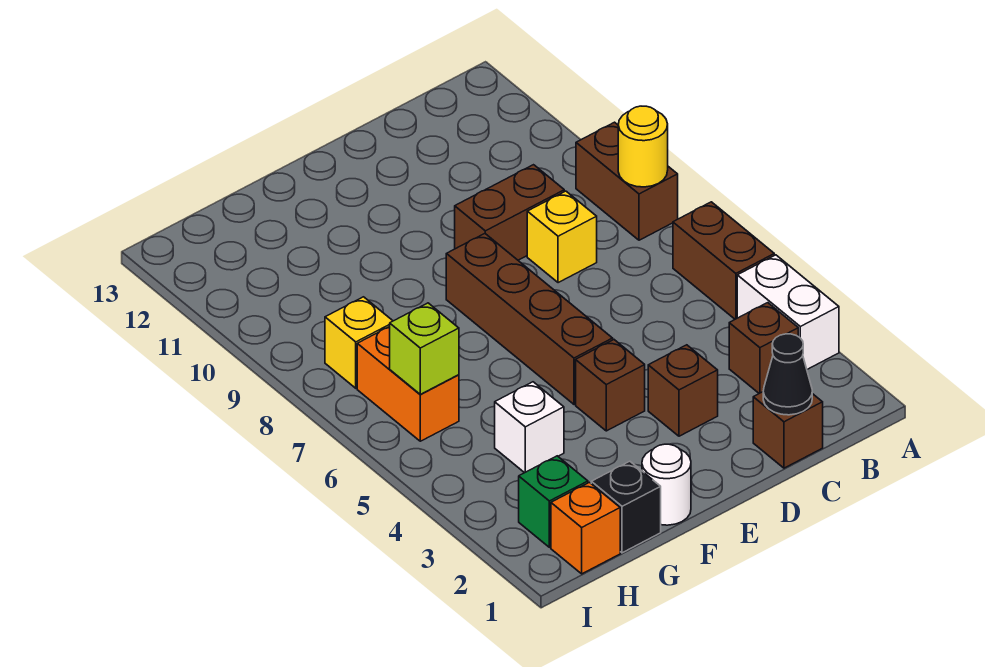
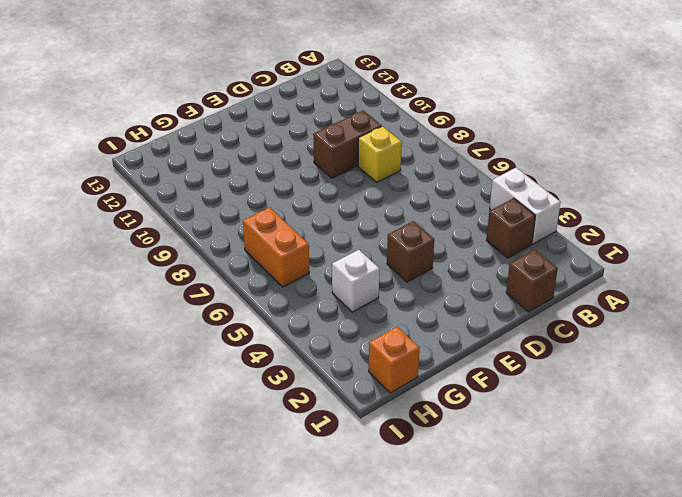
none -> brown brick A5:A6 level 1
none -> brown brick A8:A9 level 1
none -> brown brick D3 level 1

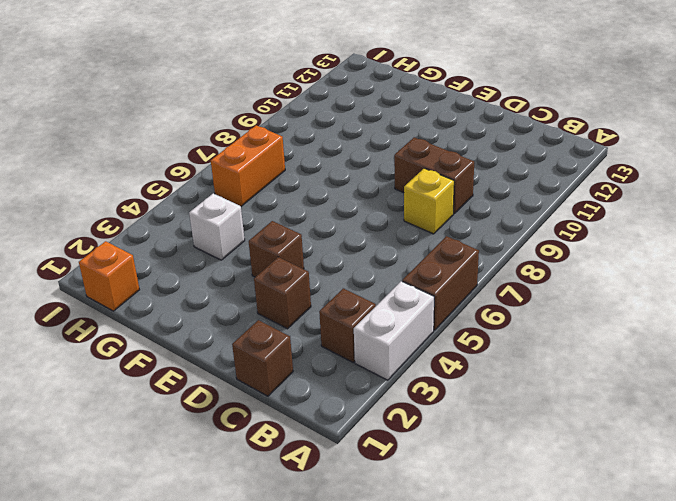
none -> brown brick A8:A9 level 1
none -> brown brick E5:E8 level 1
none -> white round brick F1 level 1

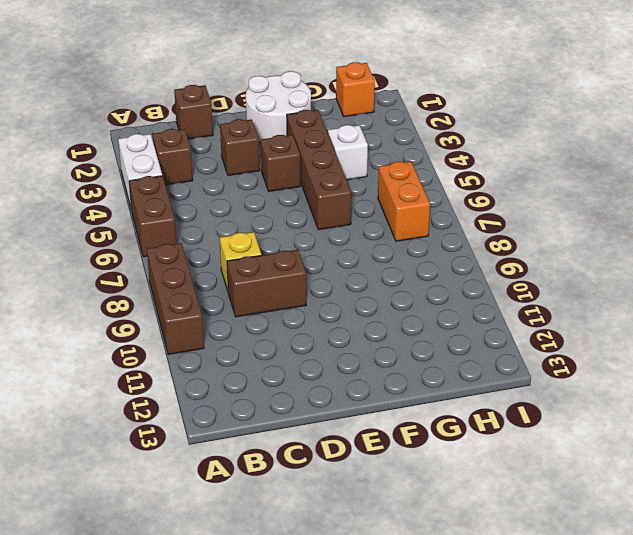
brown brick A8:A10 level 1 -> brown brick A8:A9 level 1
white round brick E1:F2 level 1 -> white round brick F1 level 1
brown brick F3:F6 level 1 -> brown brick E5:E8 level 1
none -> black brick G1 level 1
none -> green brick H2 level 1
none -> yellow brick H8 level 1

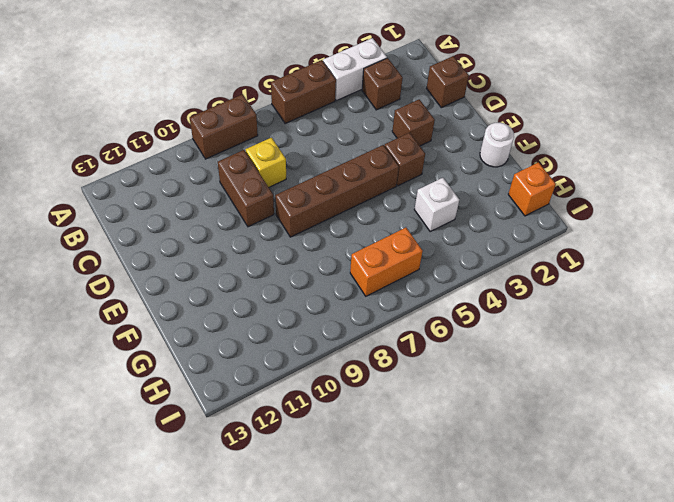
none -> black brick G1 level 1
none -> green brick H2 level 1
none -> yellow brick H8 level 1

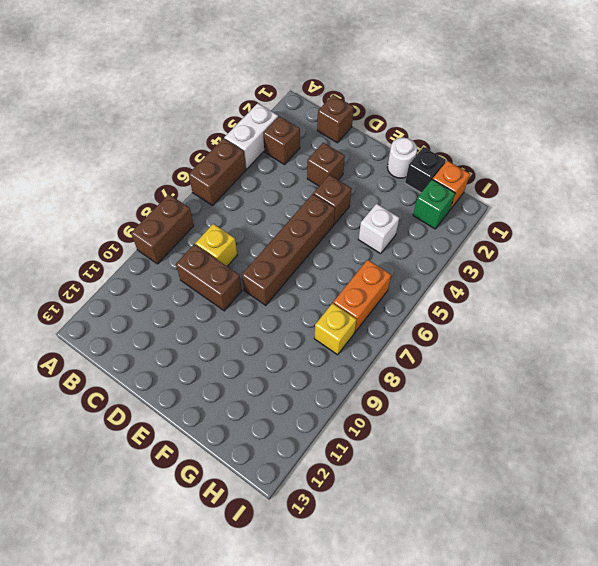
none -> yellow round brick A8 level 2
none -> black cone C1 level 2
none -> lime brick H6 level 2

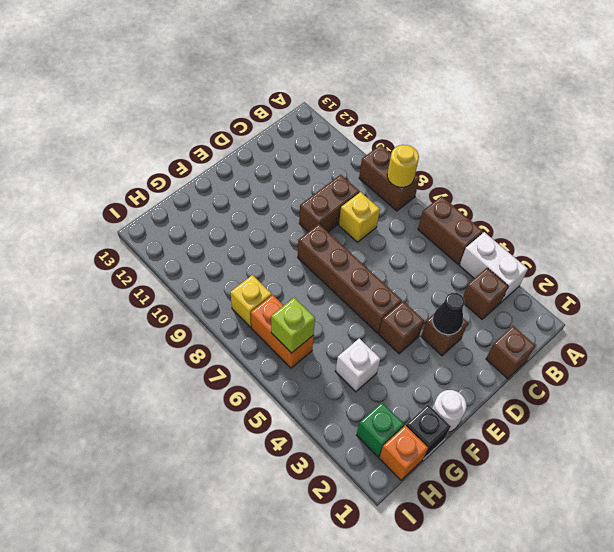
black cone D3 level 2 -> black cone C1 level 2

